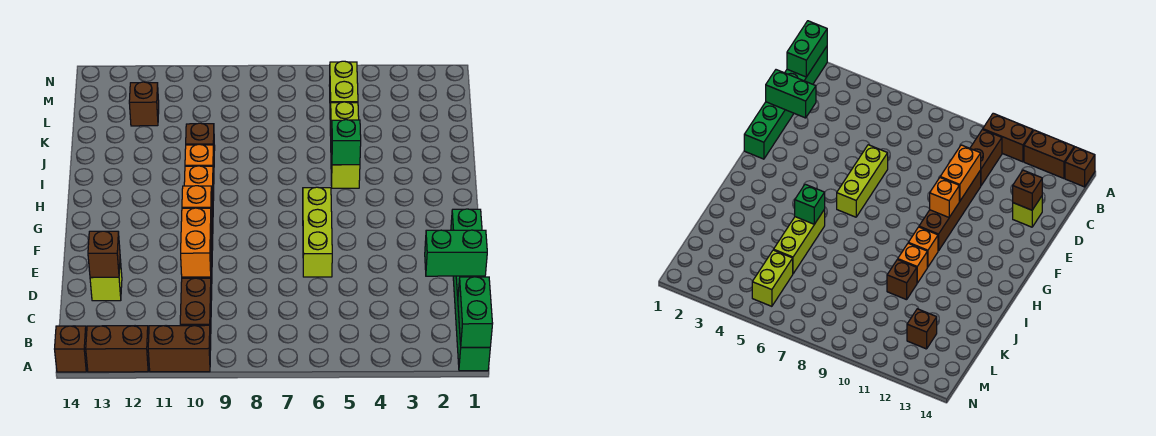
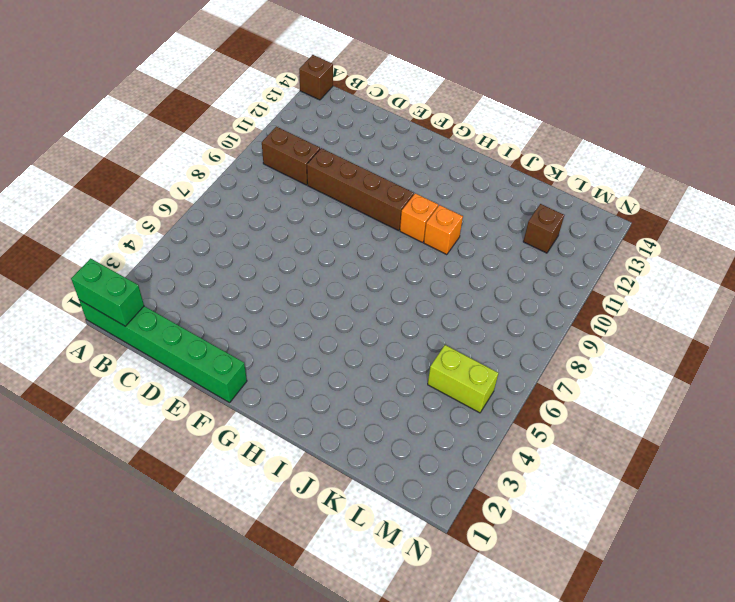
none -> brown brick A10:A11 level 1
none -> brown brick A12:A13 level 1
none -> lime brick D13 level 1

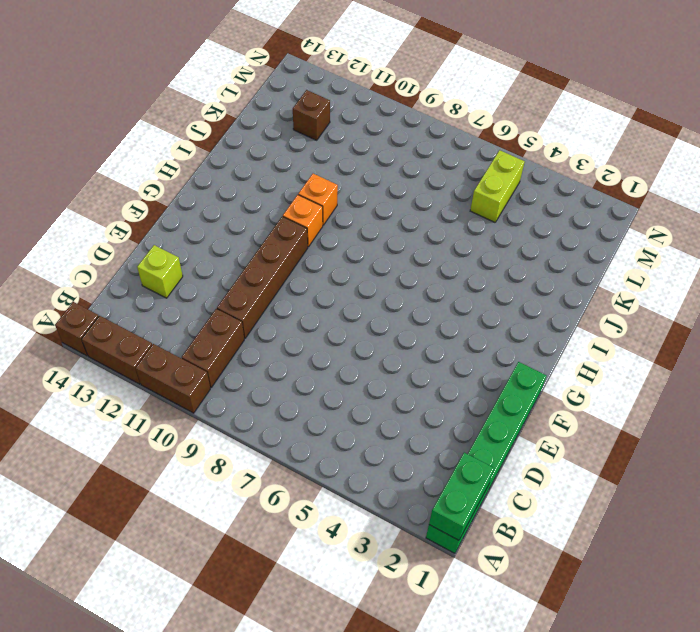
none -> lime brick E6:G6 level 1
none -> lime brick I5:K5 level 1
none -> brown brick J10 level 1

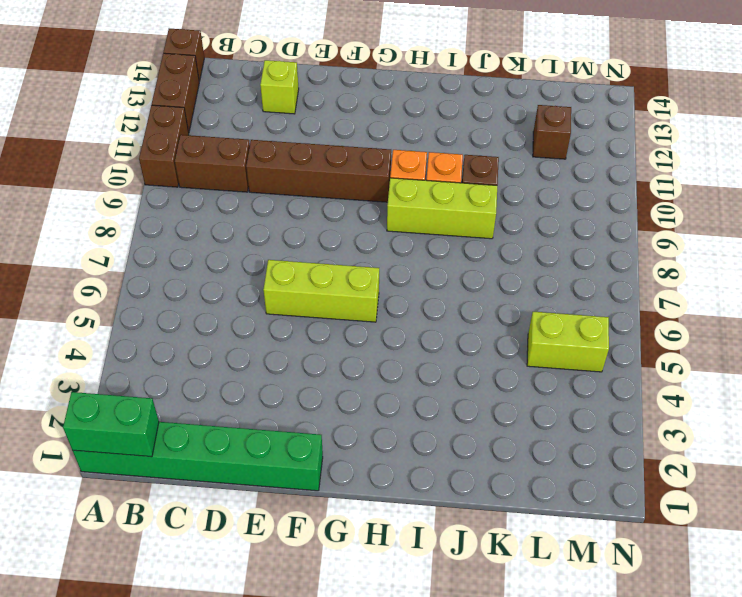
lime brick H9:J9 level 1 -> lime brick I5:K5 level 1
none -> green brick D1:D2 level 2
none -> orange brick D10:E10 level 2
none -> brown brick D13 level 2

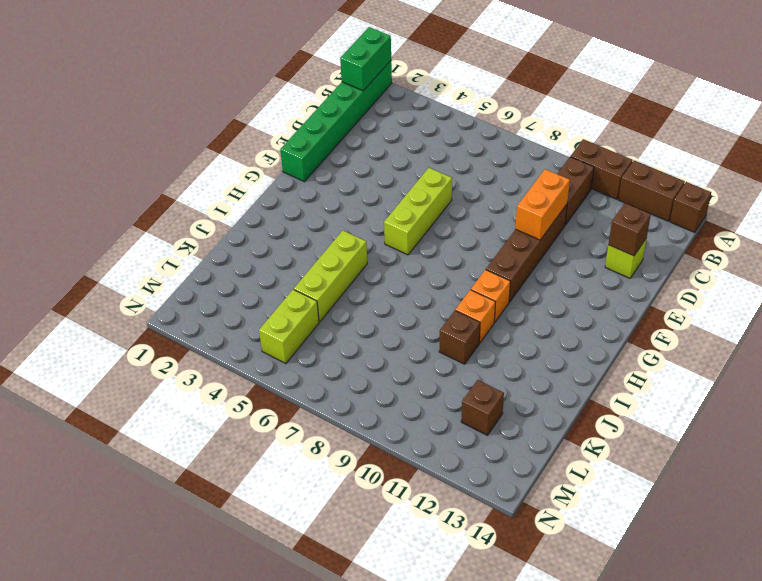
none -> green brick D1:D2 level 2
none -> orange brick F10 level 2
none -> green brick I5 level 2

